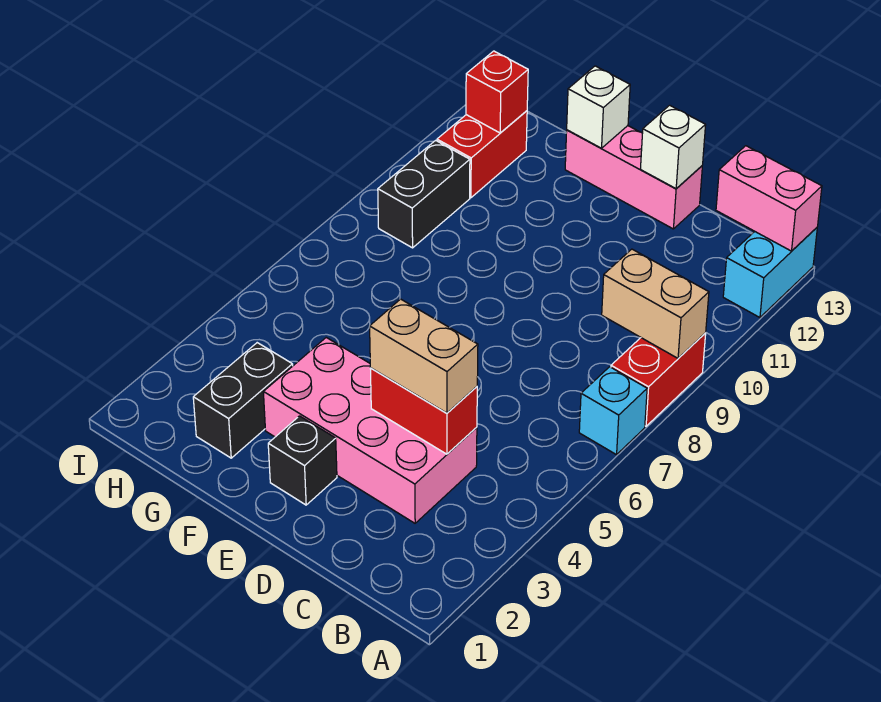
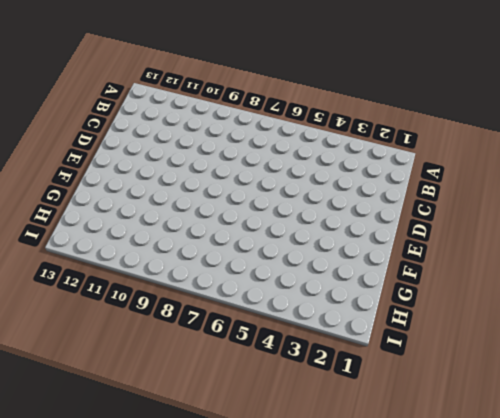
none -> cyan brick A7 level 1
none -> red brick A8:A9 level 1
none -> cyan brick A12:A13 level 1

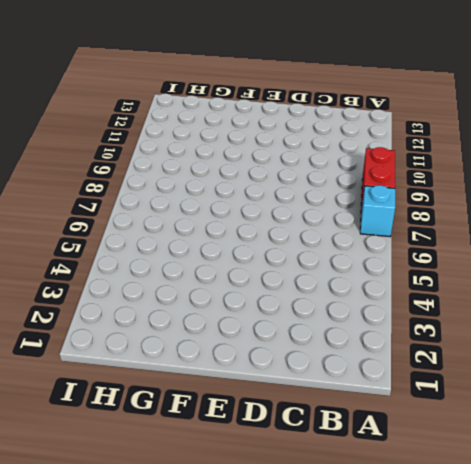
none -> cyan brick A12:A13 level 1
none -> pink brick C3:F4 level 1
none -> pink brick D13:F13 level 1

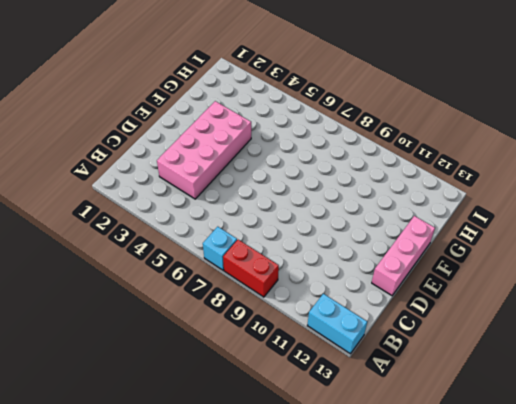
none -> black brick E2 level 1
none -> black brick G2:G3 level 1
none -> black brick H9:H10 level 1

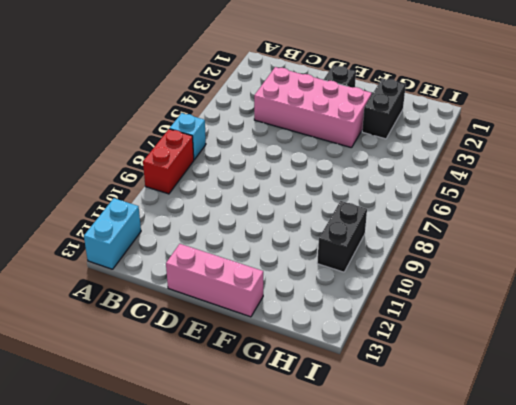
none -> red brick H11:H12 level 1
none -> tan brick A9:B9 level 2
none -> pink brick A13:B13 level 2

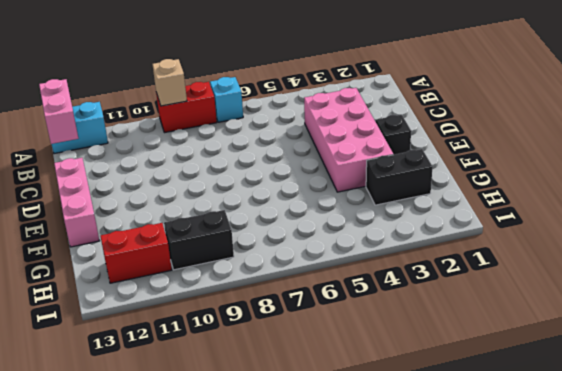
tan brick A9 level 2 -> tan brick A9:B9 level 2
none -> red brick C4:D4 level 2
none -> white brick D13 level 2
none -> white brick F13 level 2

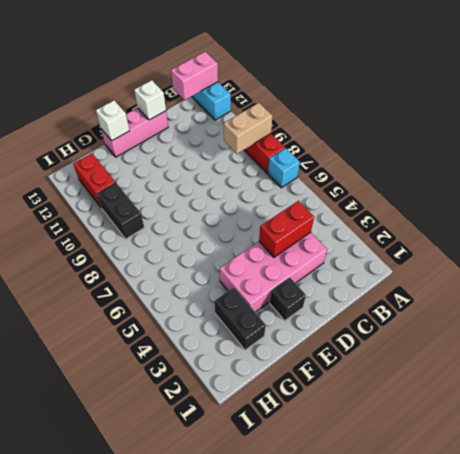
none -> red brick H12 level 2
none -> tan brick C4:D4 level 3

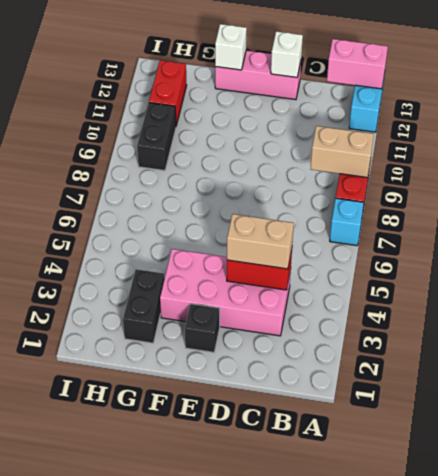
none -> red brick H12 level 2

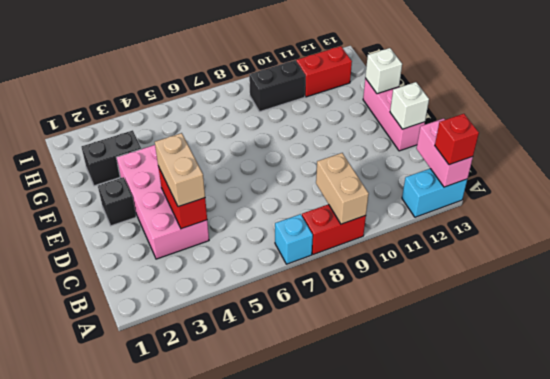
red brick A13 level 3 -> red brick H12 level 2

